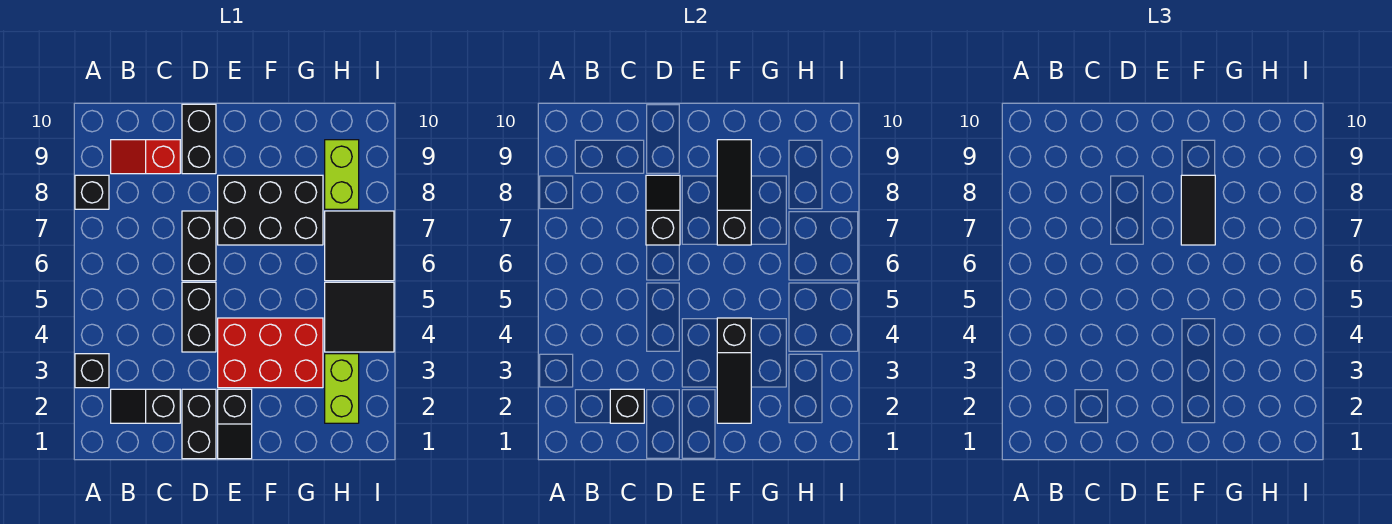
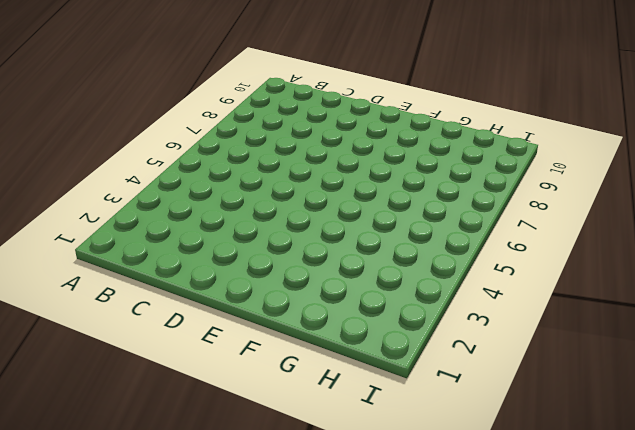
none -> black brick A3 level 1
none -> black brick A8 level 1
none -> black slope B2:C2 level 1 top C

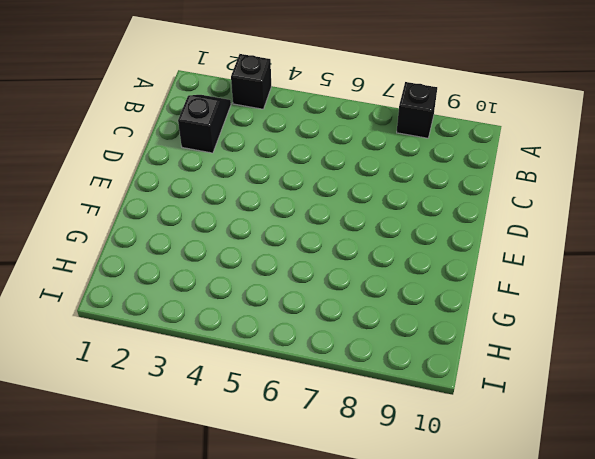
none -> red slope B9:C9 level 1 top C
none -> black brick D1:D2 level 1
none -> black brick D4:D5 level 1

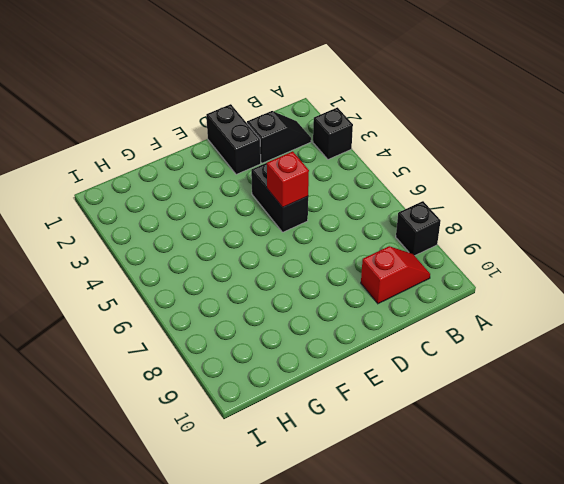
red brick D5 level 2 -> none
none -> black brick D6:D7 level 1
none -> black brick D9:D10 level 1
none -> black slope E1:E2 level 1 top 2

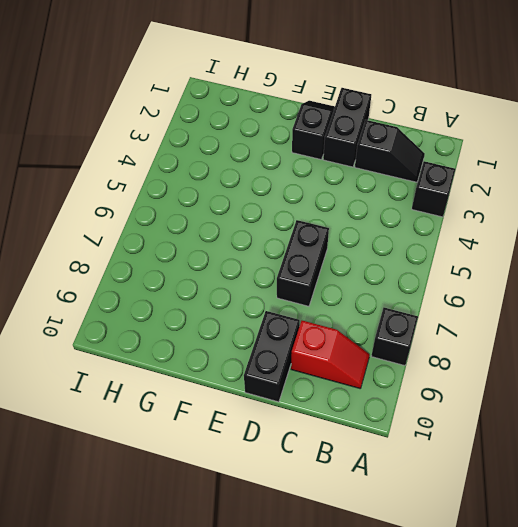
none -> black brick D4:D5 level 1
none -> red brick E3:G4 level 1
none -> black brick E7:G8 level 1

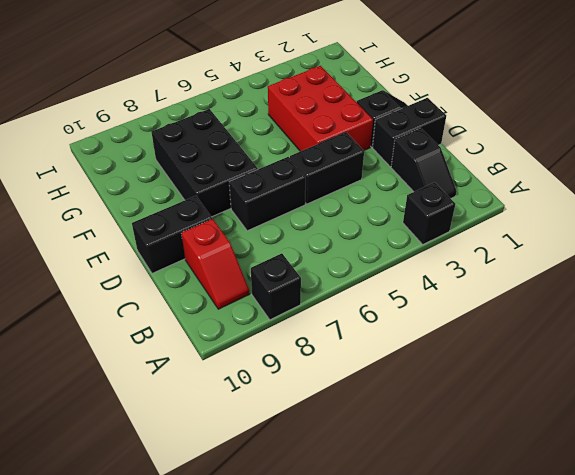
none -> lime brick H2:H3 level 1
none -> black tile H4:I5 level 1
none -> black tile H6:I7 level 1

